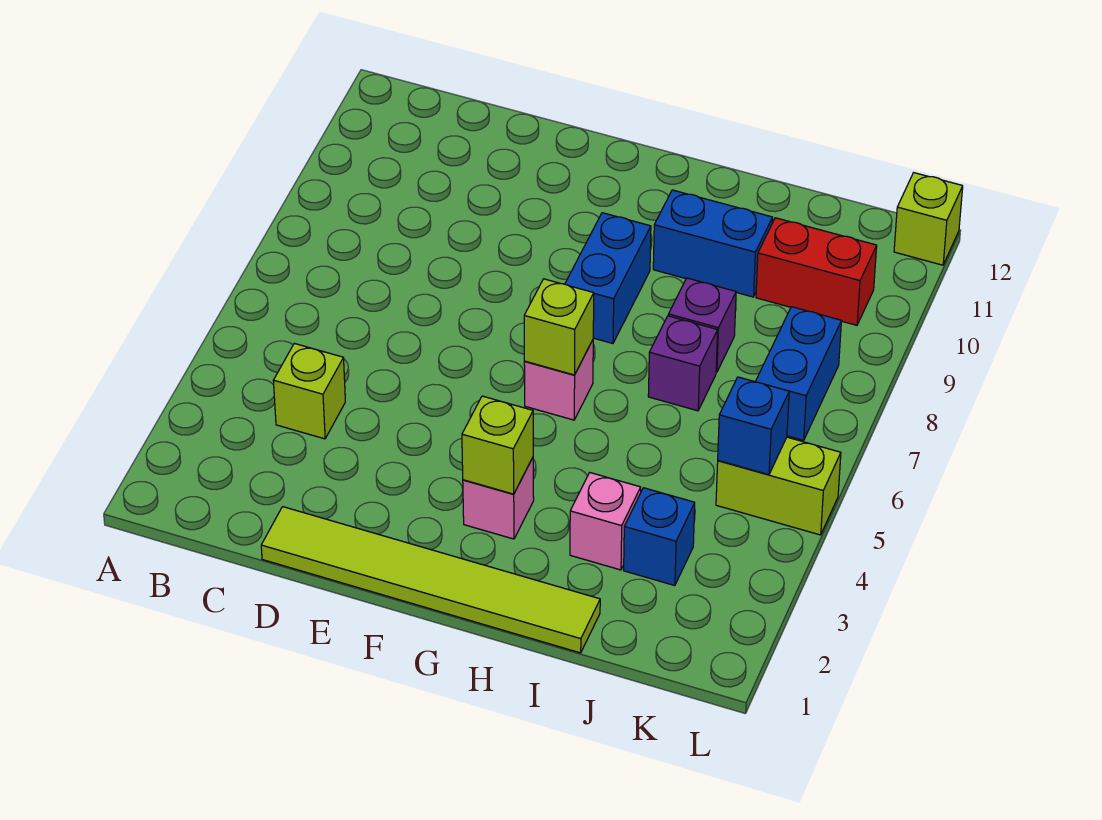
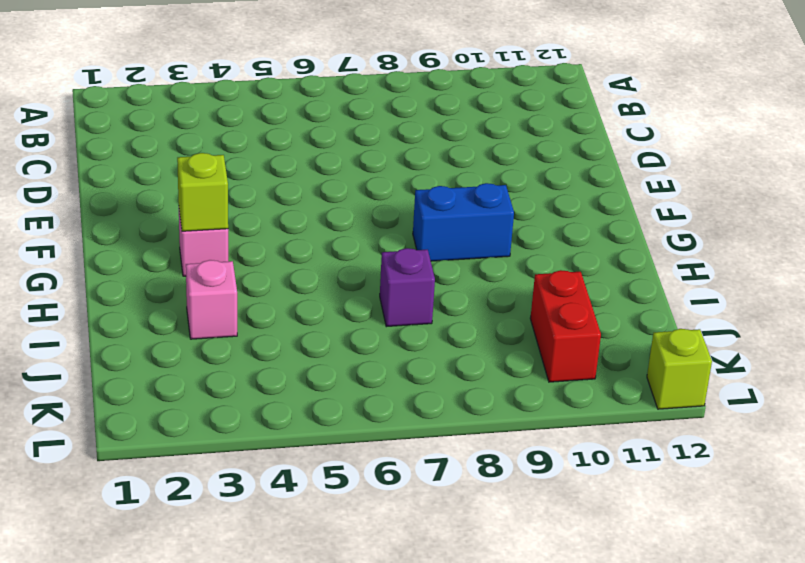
none -> lime brick C4 level 1
none -> lime tile D1:I1 level 1
none -> pink brick G6 level 1

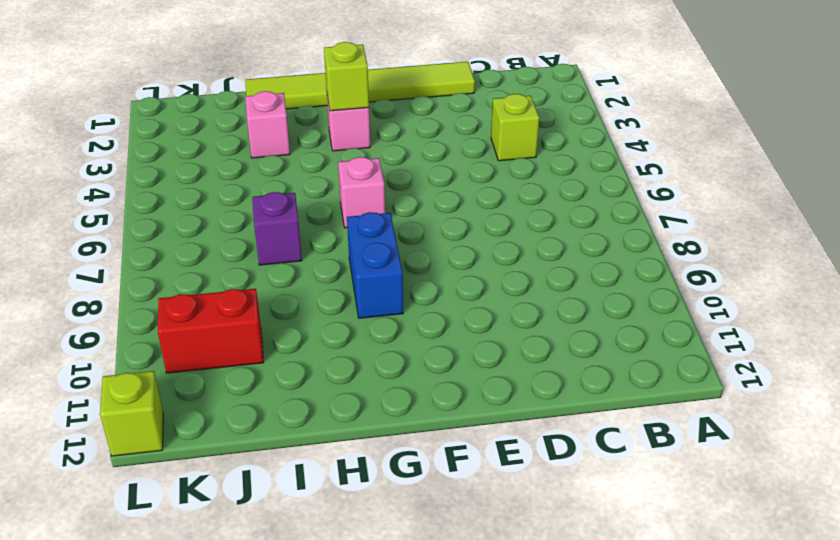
none -> blue brick H10:I10 level 1
none -> purple brick I8 level 1
none -> blue brick J3 level 1

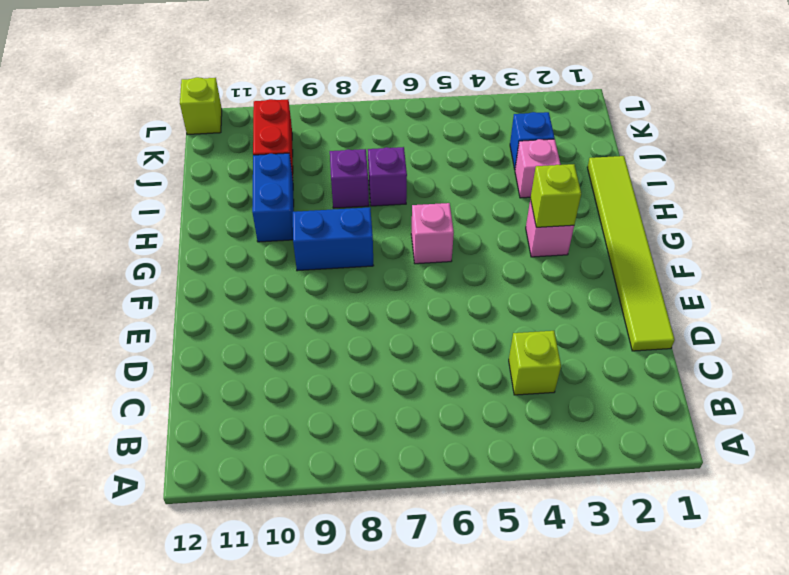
none -> lime brick K5:L5 level 1
none -> blue brick K7:K8 level 1
none -> lime brick G6 level 2

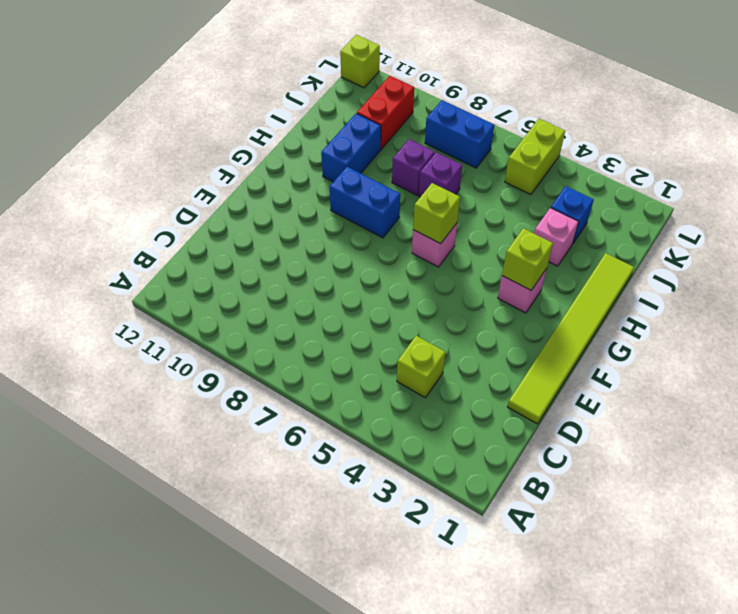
none -> blue brick K5 level 2

